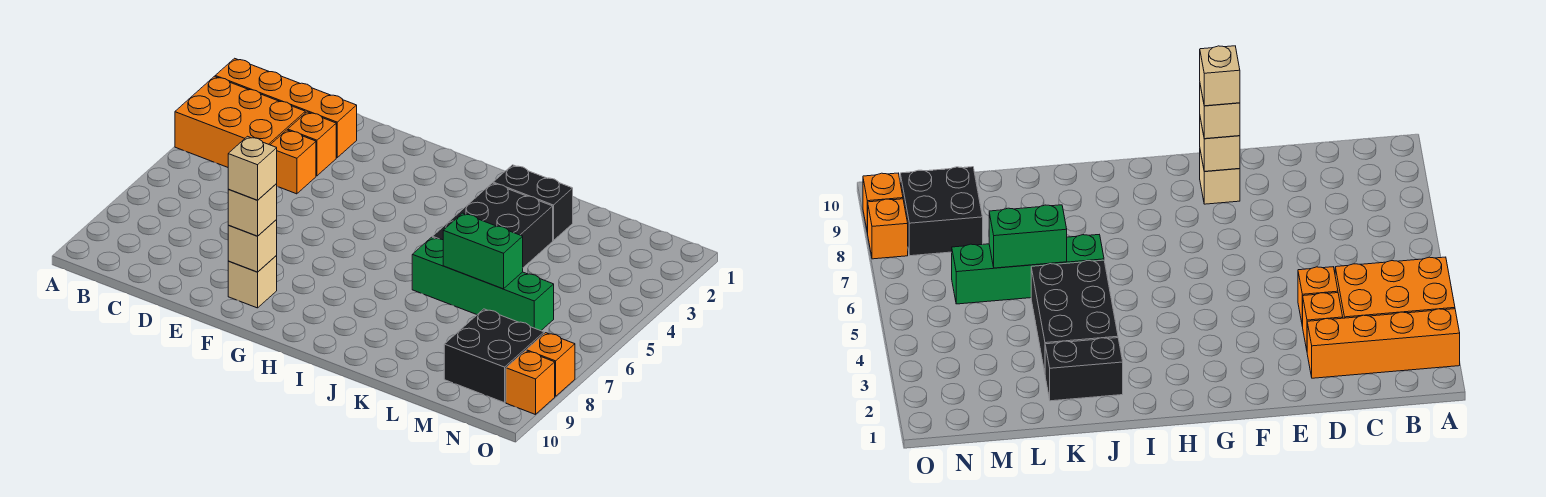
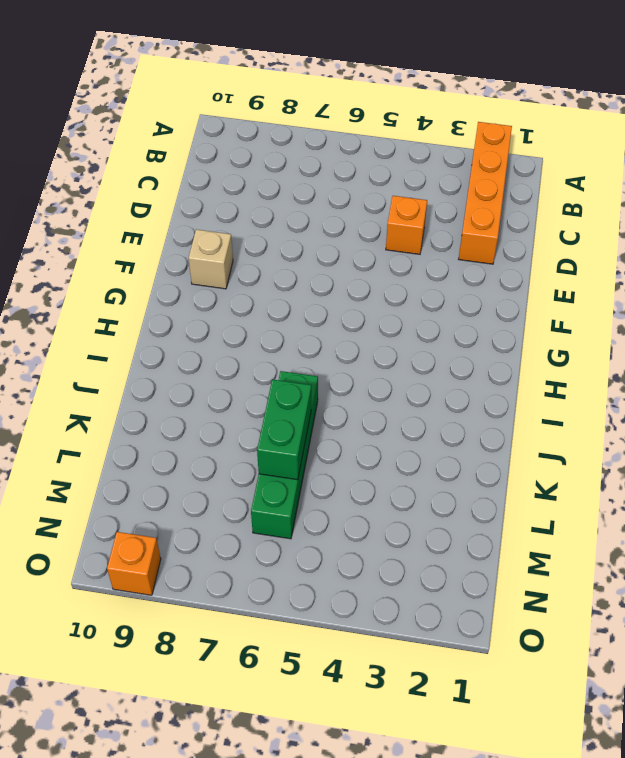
none -> orange brick A3:C4 level 1
none -> orange brick D3 level 1
none -> black brick J2:K2 level 1

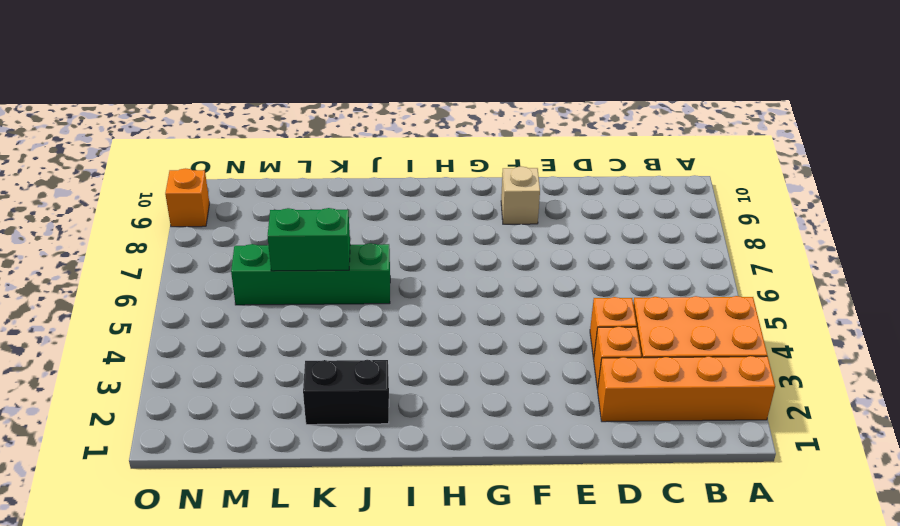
none -> black brick J3:K5 level 1
none -> black brick M8:N9 level 1
none -> orange brick O8 level 1

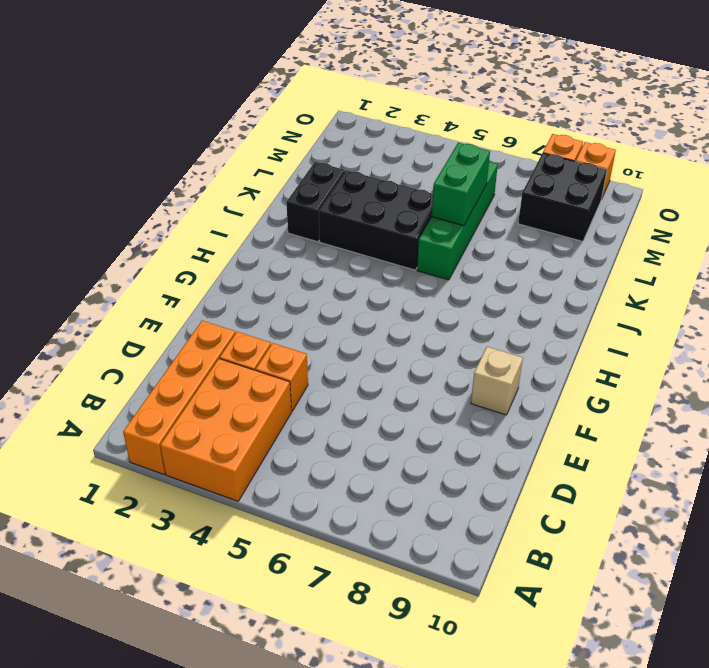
none -> tan brick F9 level 2
none -> tan brick F9 level 3
none -> tan brick F9 level 4

